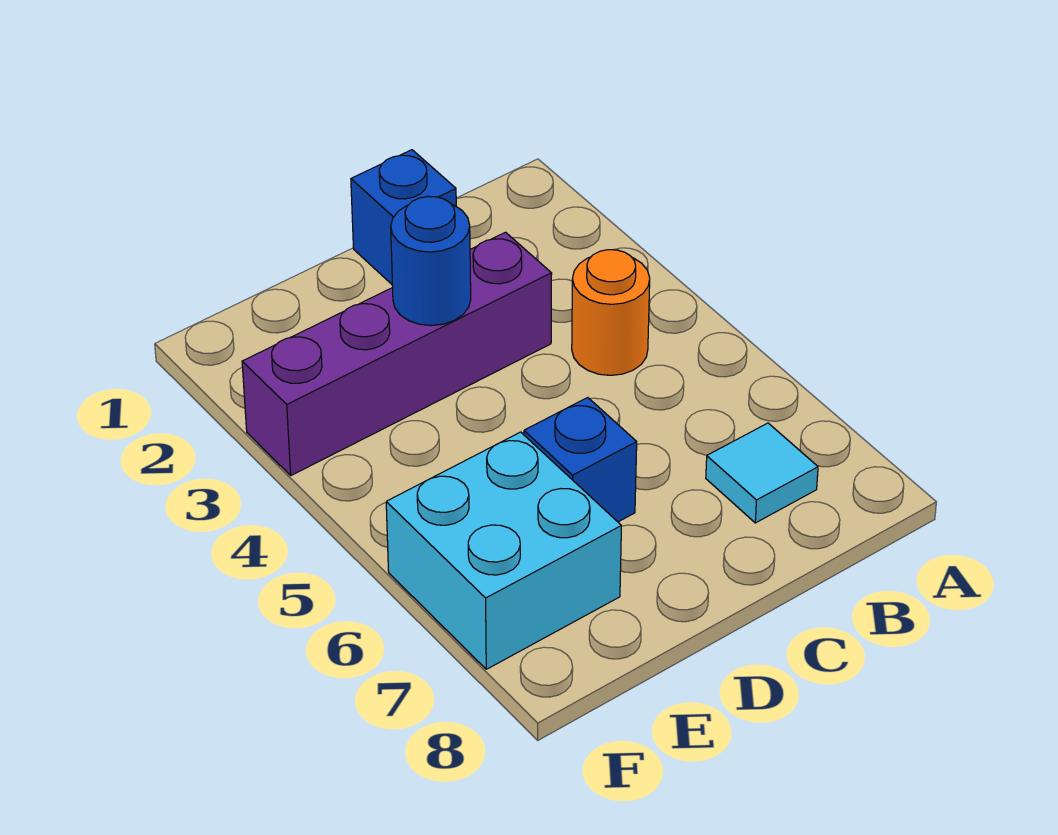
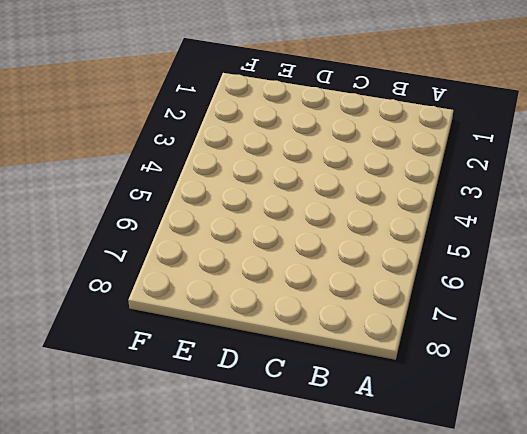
none -> orange round brick B4 level 1
none -> cyan tile B7 level 1

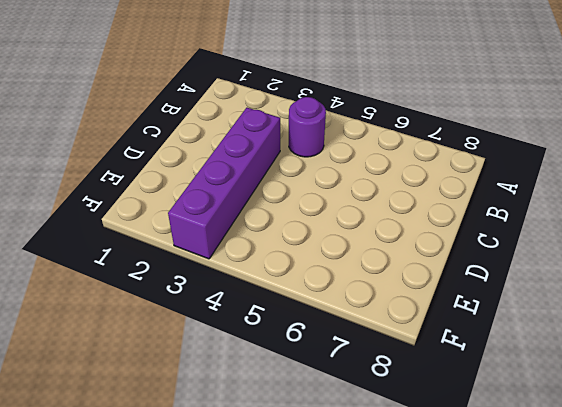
purple round brick B4 level 1 -> orange round brick B4 level 1
none -> cyan tile B7 level 1
none -> blue brick C1 level 1

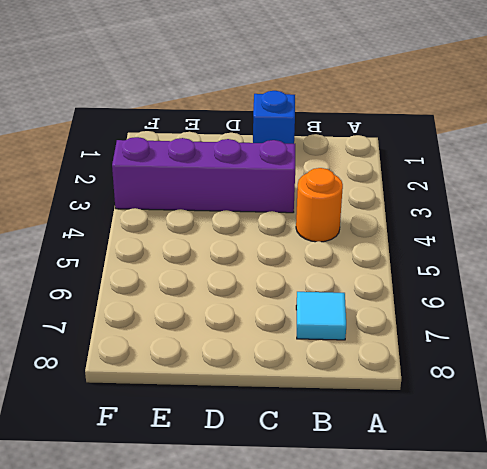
none -> blue brick D6 level 1
none -> cyan brick E6:F7 level 1

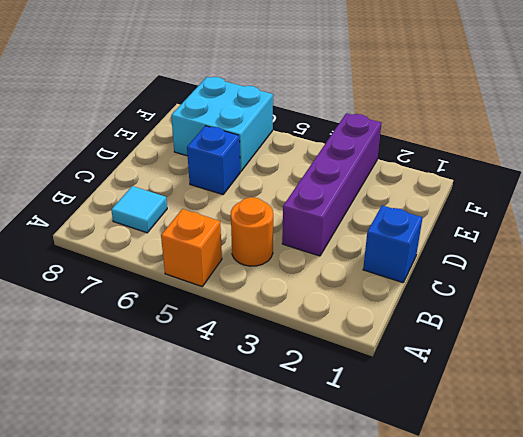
orange brick A5 level 1 -> none
none -> blue round brick D3 level 2

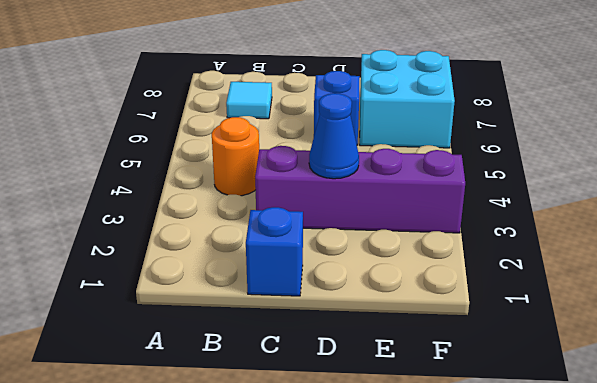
blue cone D3 level 2 -> blue round brick D3 level 2

